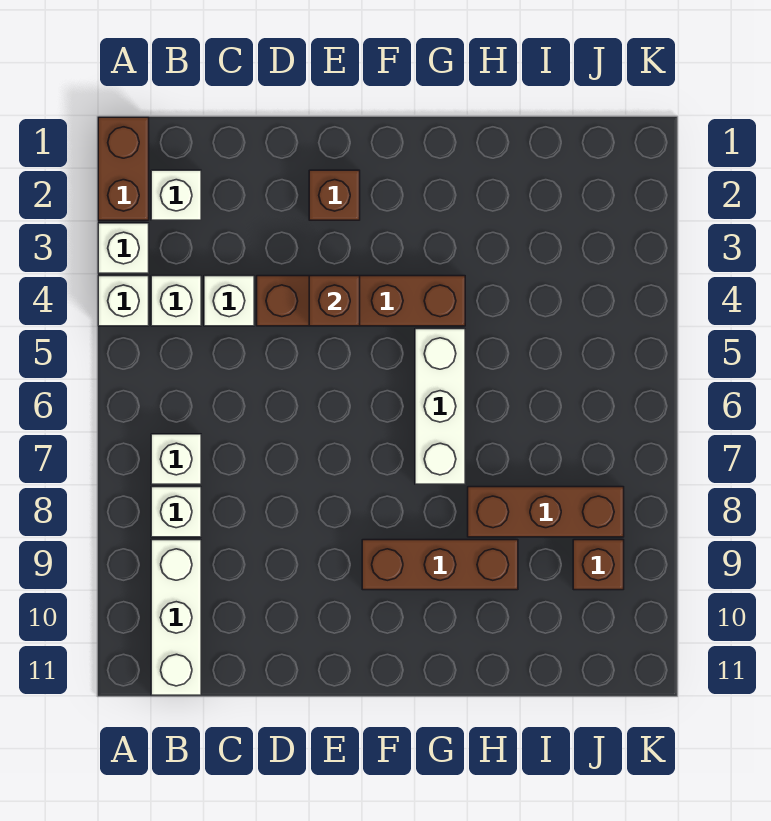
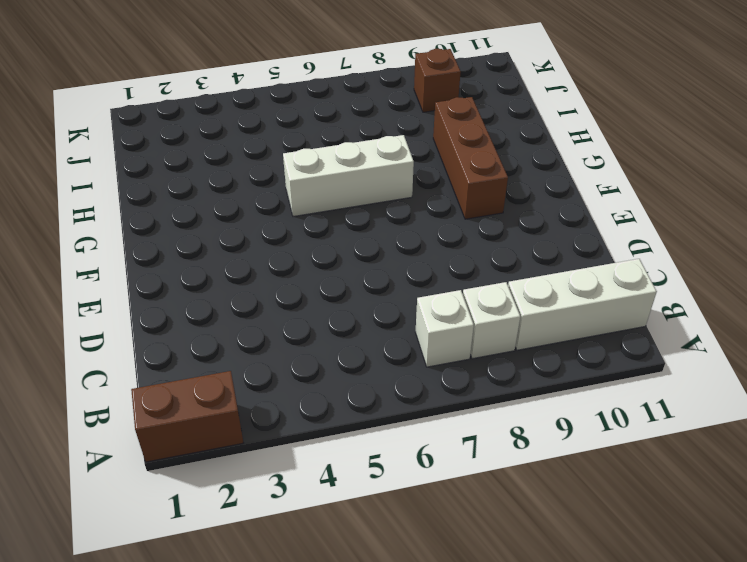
none -> white brick A3 level 1
none -> white brick A4 level 1
none -> white brick B2 level 1

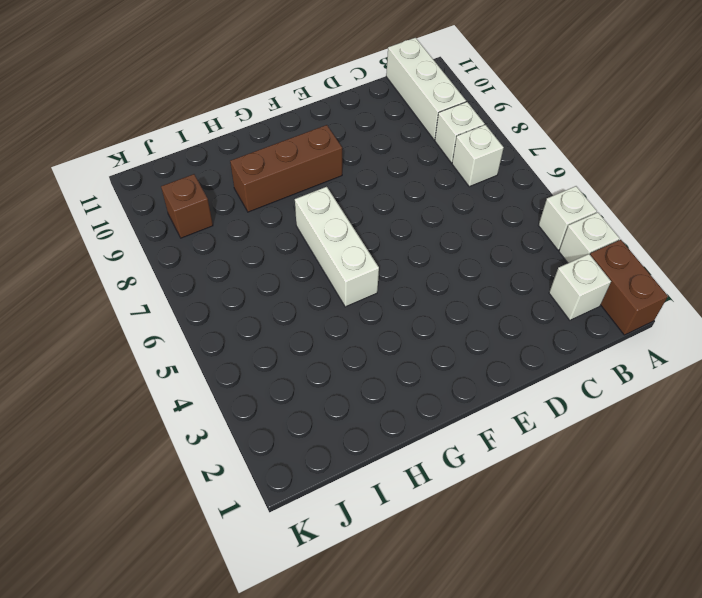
none -> white brick B4 level 1
none -> white brick C4 level 1
none -> brown brick D4:G4 level 1

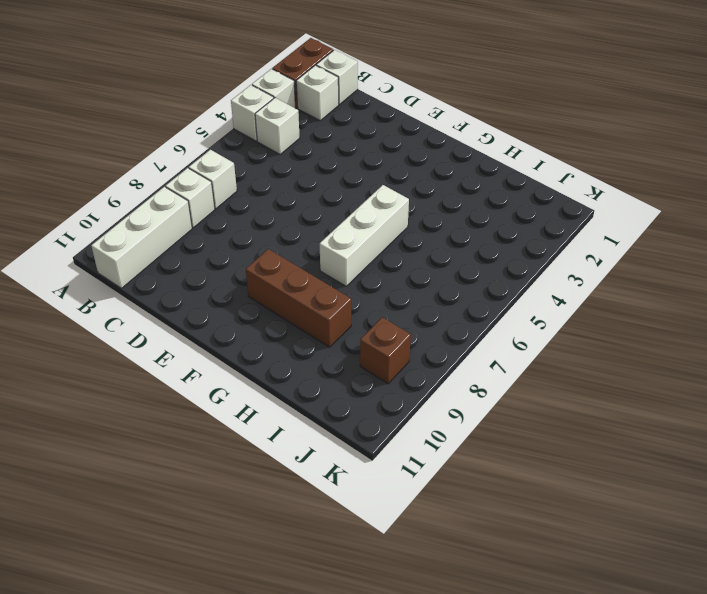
white brick B1 level 1 -> white brick C4 level 1
none -> brown brick D4:G4 level 1
none -> brown brick E2 level 1
none -> brown brick H8:J8 level 1

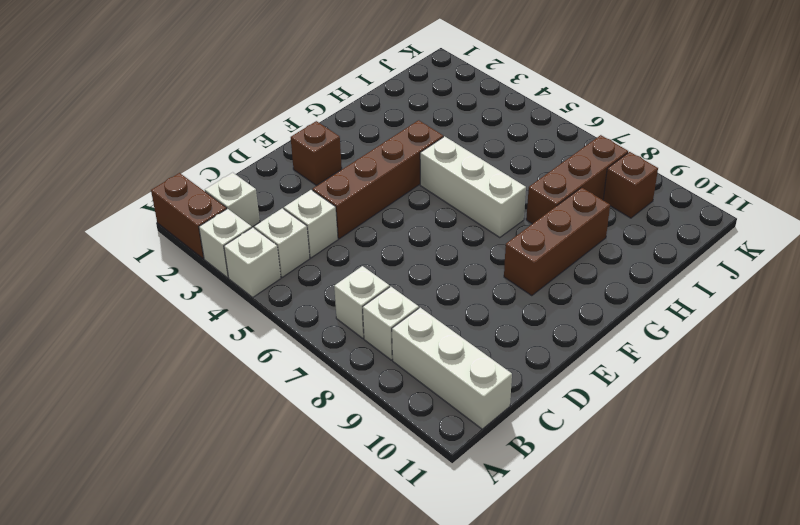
none -> brown brick E4 level 2

